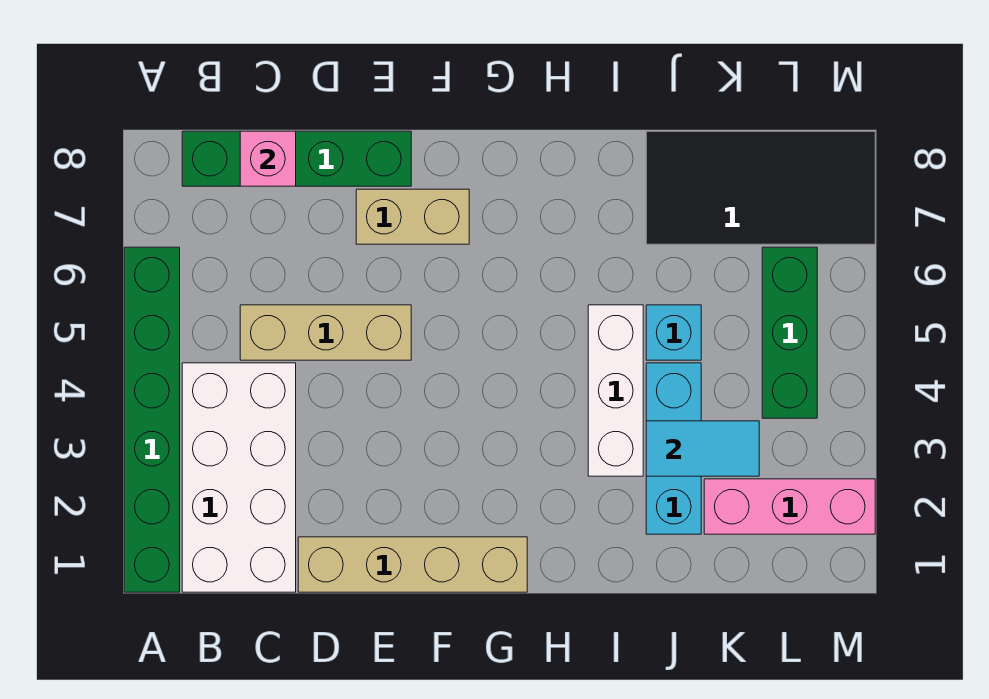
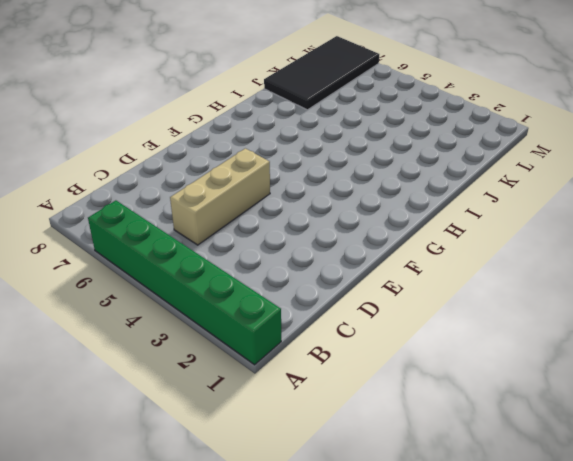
none -> white brick B1:C4 level 1
none -> green brick B8:E8 level 1
none -> tan brick D1:G1 level 1

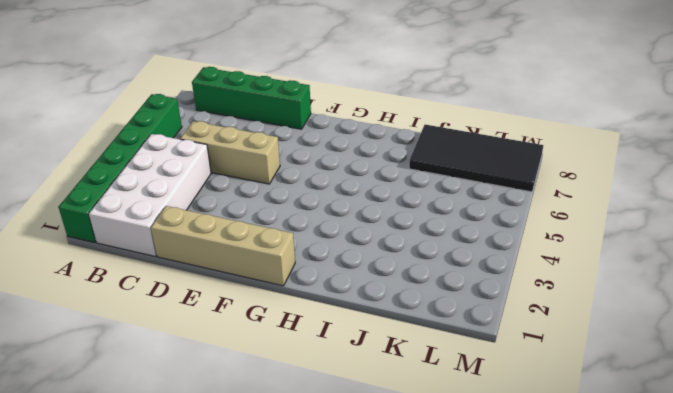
none -> tan brick E7:F7 level 1
none -> white brick I3:I5 level 1
none -> cyan brick J2:J4 level 1

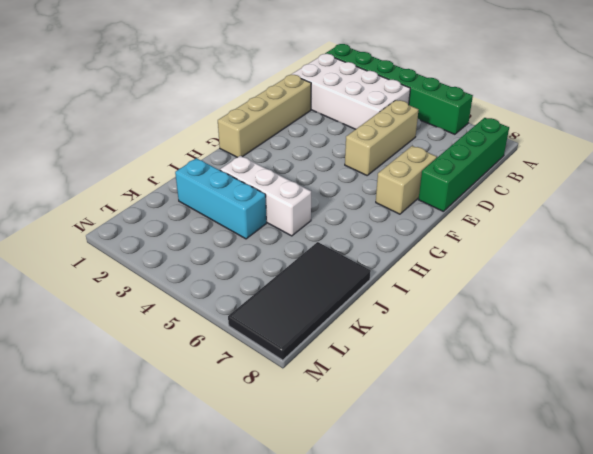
none -> cyan brick J5 level 1
none -> pink brick K2:M2 level 1
none -> green brick L4:L6 level 1

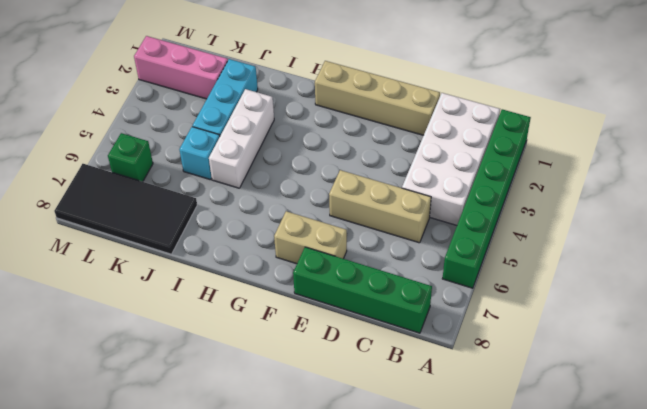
green brick L6 level 1 -> green brick L4:L6 level 1
none -> pink brick C8 level 2
none -> cyan tile J3:K3 level 2

